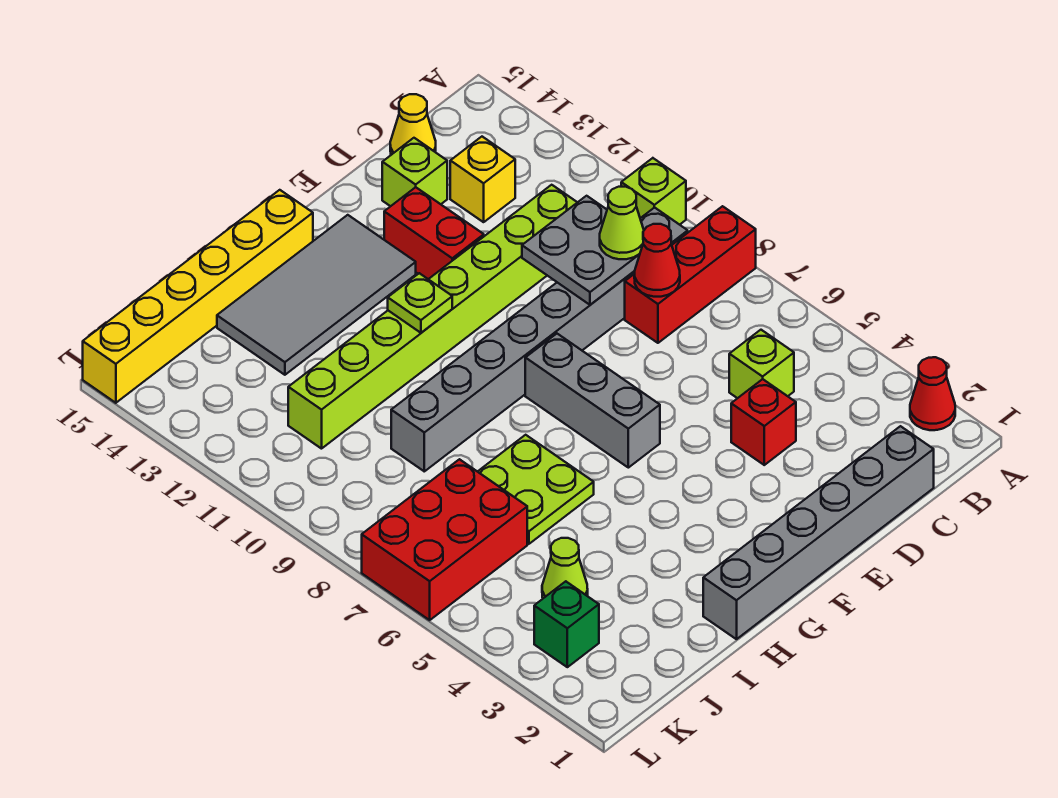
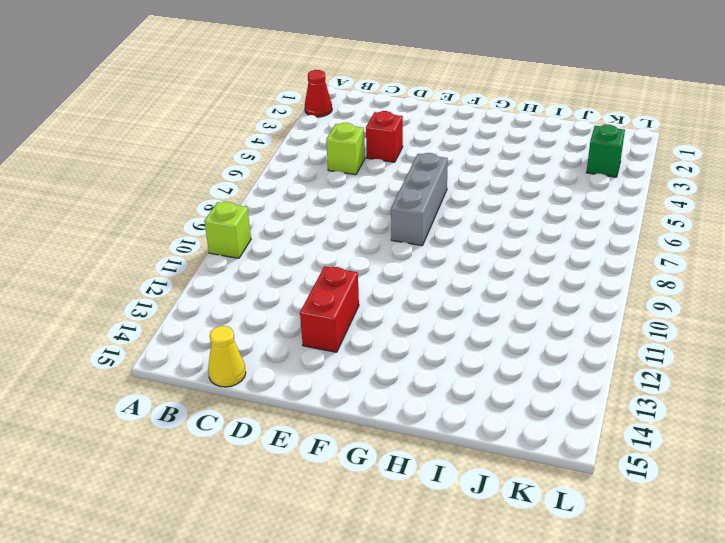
none -> red brick A8:C8 level 1
none -> grey brick B9:I9 level 1
none -> grey brick C1:H1 level 1

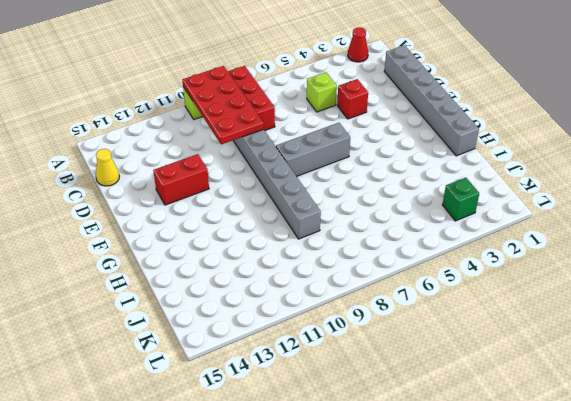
red plate A9:D10 level 2 -> grey plate C9:D10 level 2
none -> lime brick C11:J11 level 1
none -> yellow brick C13 level 1
none -> lime brick D14 level 1

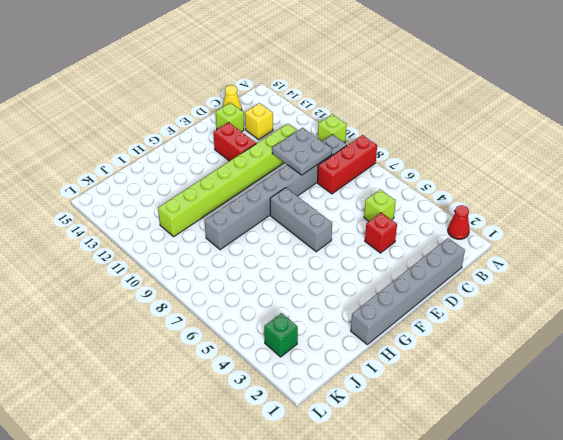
none -> grey tile F13:I14 level 1
none -> yellow brick G15:L15 level 1
none -> lime plate H6:I7 level 1

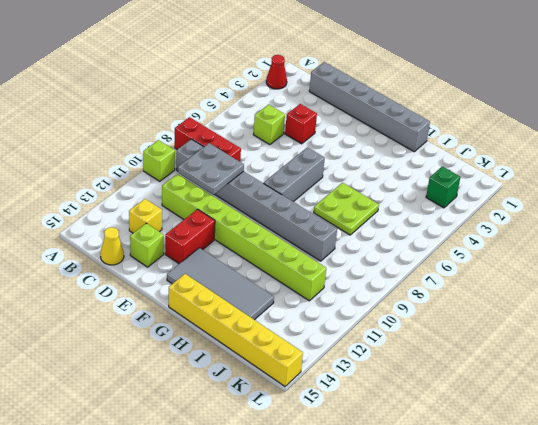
none -> lime cone J4 level 1
none -> red brick J6:L7 level 1
none -> red cone C8 level 2

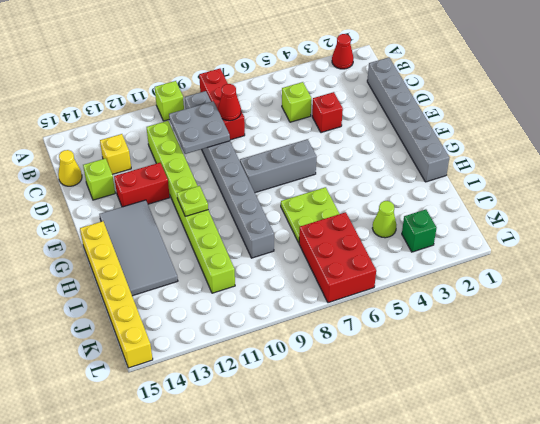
none -> lime cone C9 level 3

